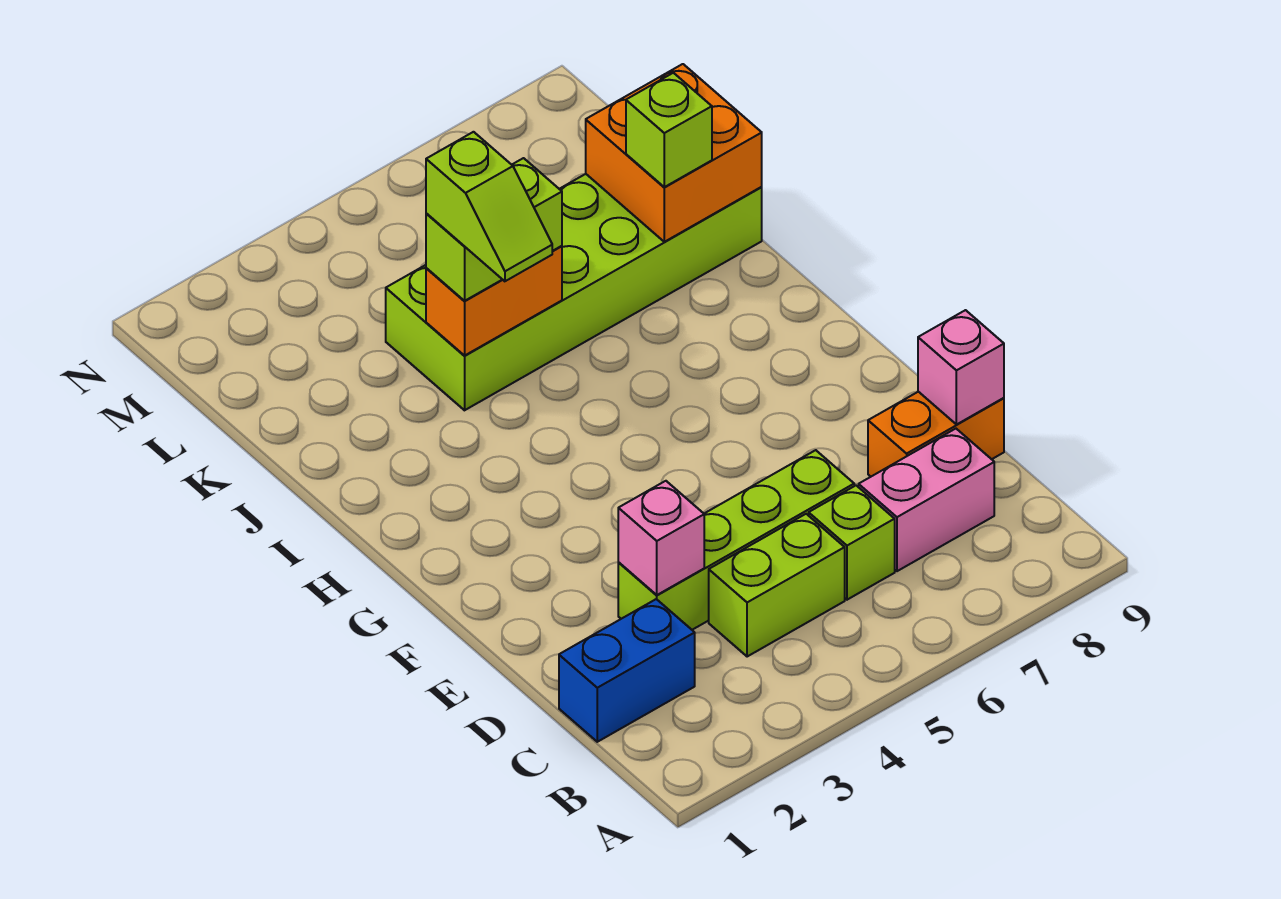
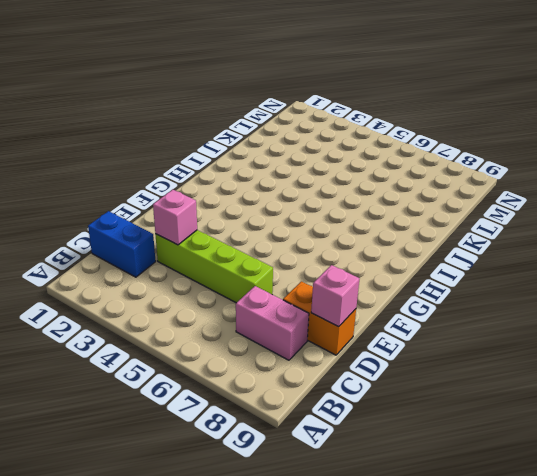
none -> lime brick C4:C5 level 1
none -> lime brick C6 level 1
none -> lime brick J4:K9 level 1

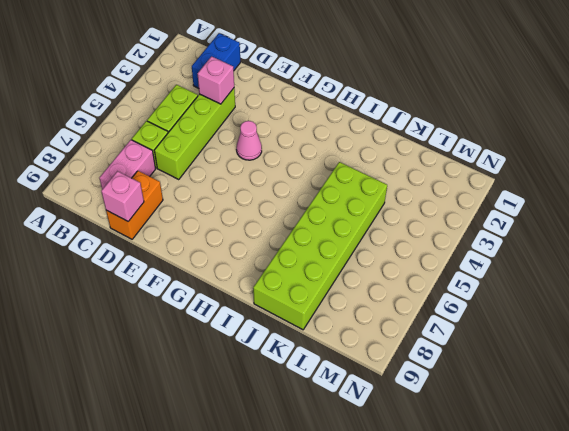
pink cone F4 level 1 -> none
none -> orange brick J4:J5 level 2
none -> orange brick J8:K9 level 2
none -> lime brick J4:J5 level 3

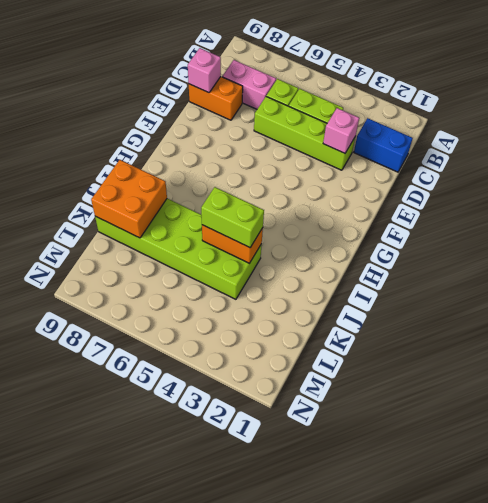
none -> lime brick J8 level 3
none -> lime slope I4:J4 level 4 top J

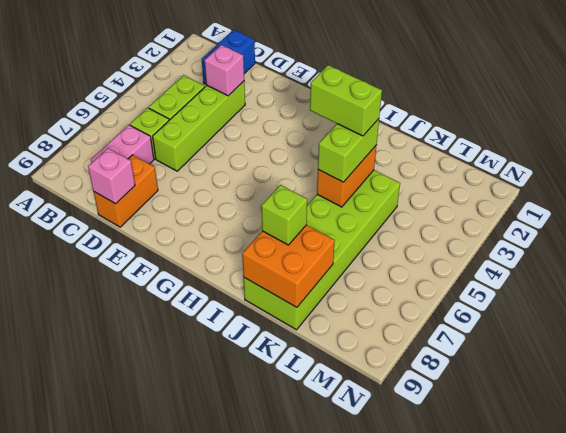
lime brick I4:J4 level 4 -> lime slope I4:J4 level 4 top J

